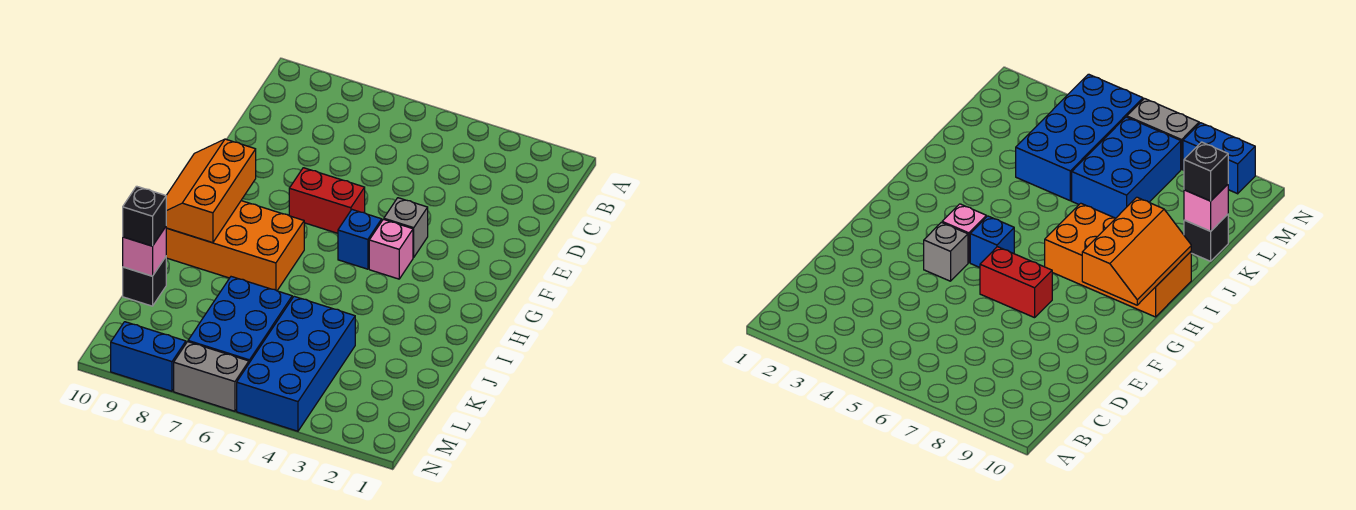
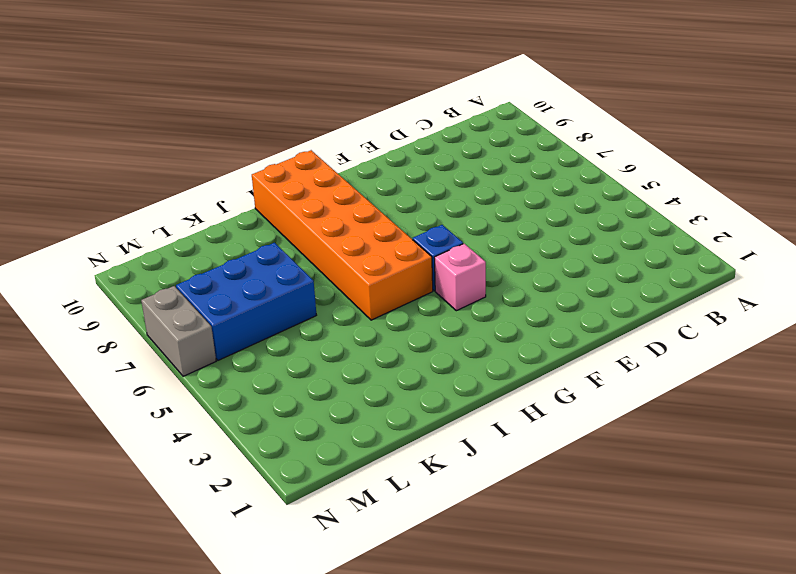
orange brick H5:I10 level 1 -> orange brick H7:I10 level 1
none -> grey brick F4 level 1
none -> red brick F6:F7 level 1
none -> blue brick K4:N5 level 1

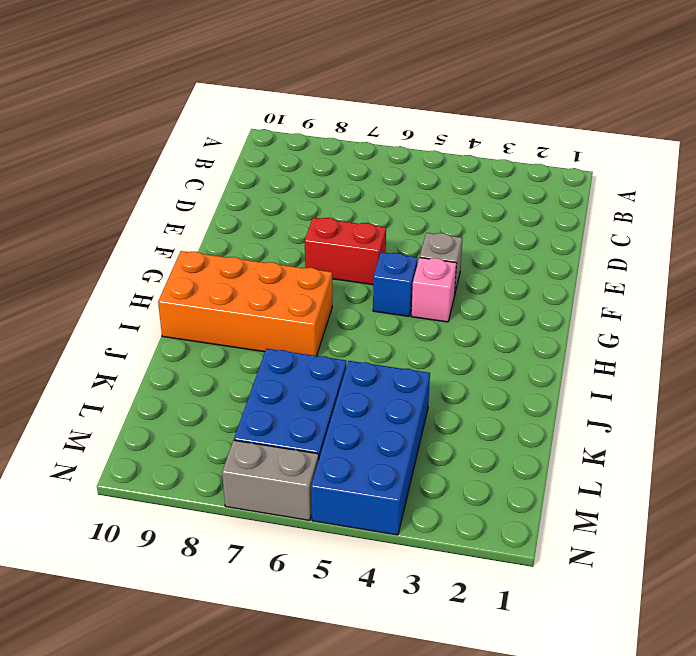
none -> black brick K10 level 1
none -> blue brick N8:N9 level 1
none -> orange slope G9:I10 level 2 top 9

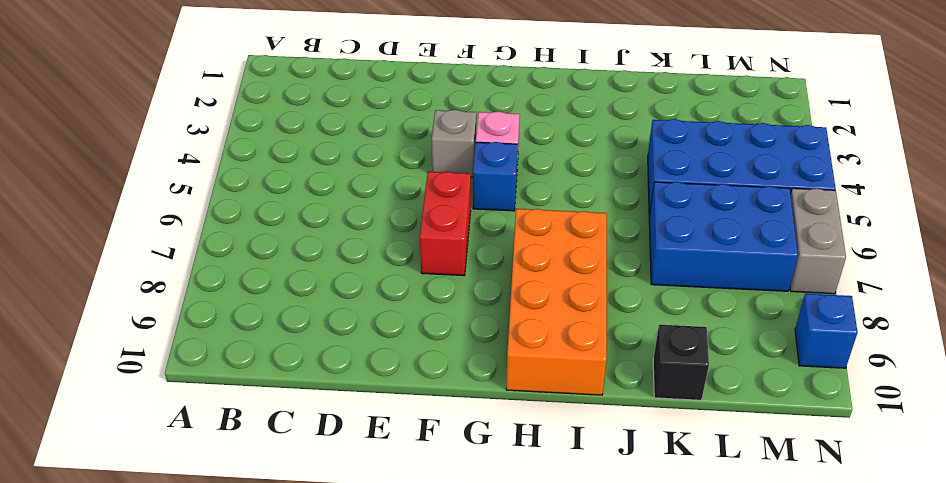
blue brick N9 level 1 -> blue brick N8:N9 level 1
none -> orange slope G9:I10 level 2 top 9
none -> pink brick K10 level 2
none -> black brick K10 level 3

